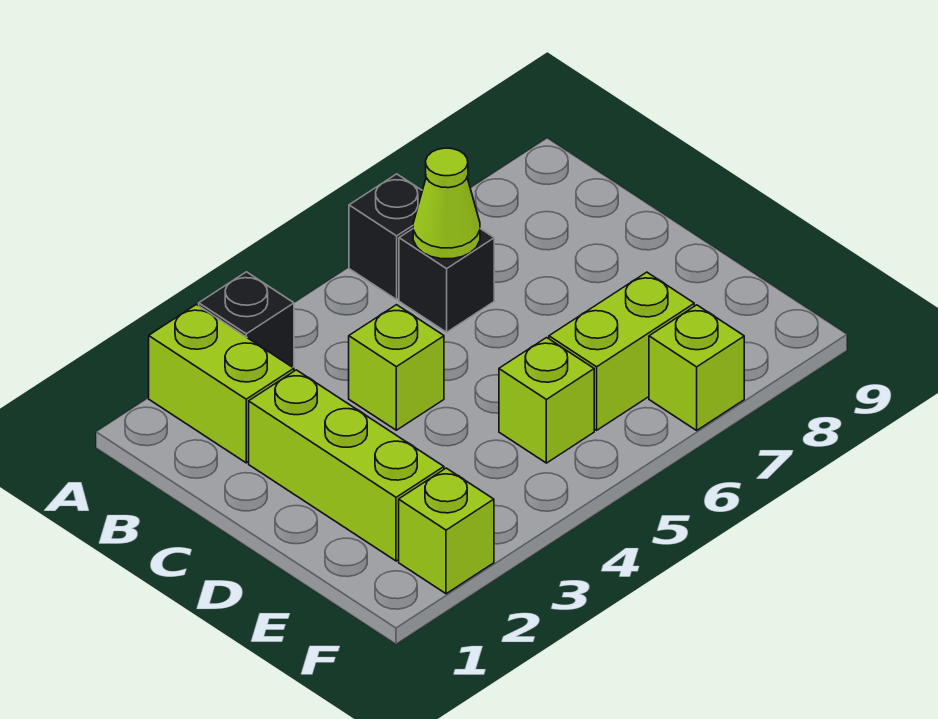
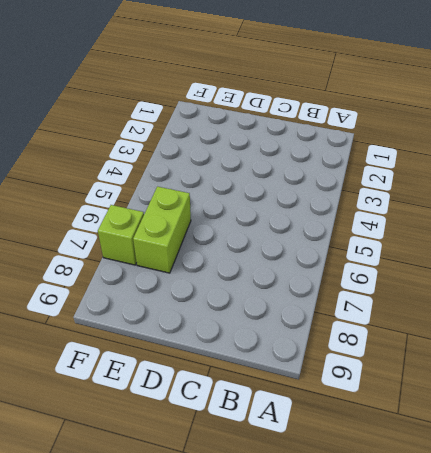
none -> lime brick A2:B2 level 1
none -> black brick A3 level 1

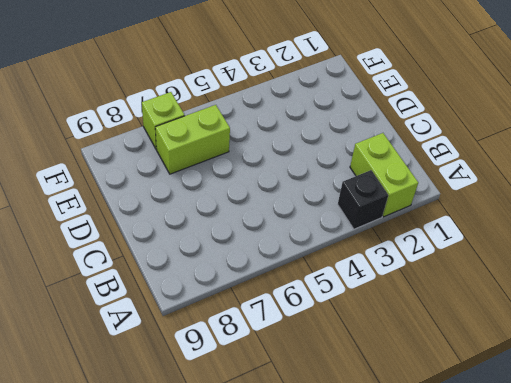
none -> black brick A6 level 1
none -> black brick B6 level 1

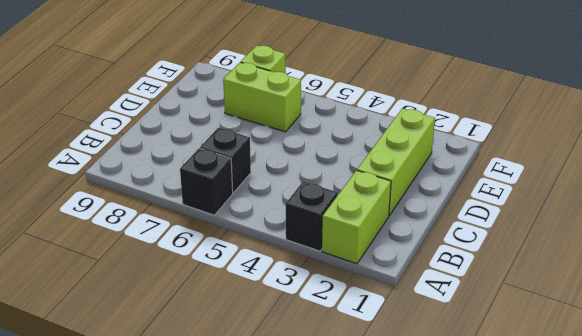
none -> lime brick C4 level 1
none -> lime brick E5 level 1

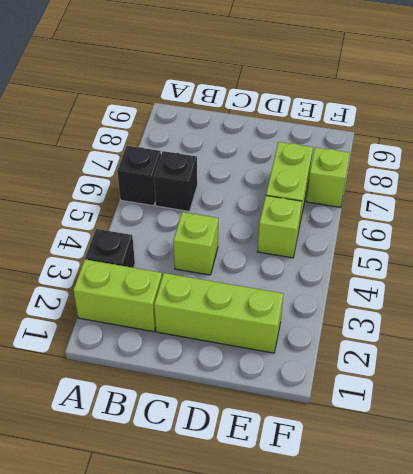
none -> lime brick F2 level 1
none -> lime cone B6 level 2

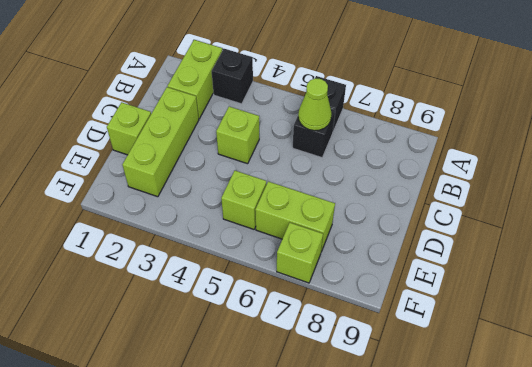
lime brick D1 level 1 -> lime brick F2 level 1

